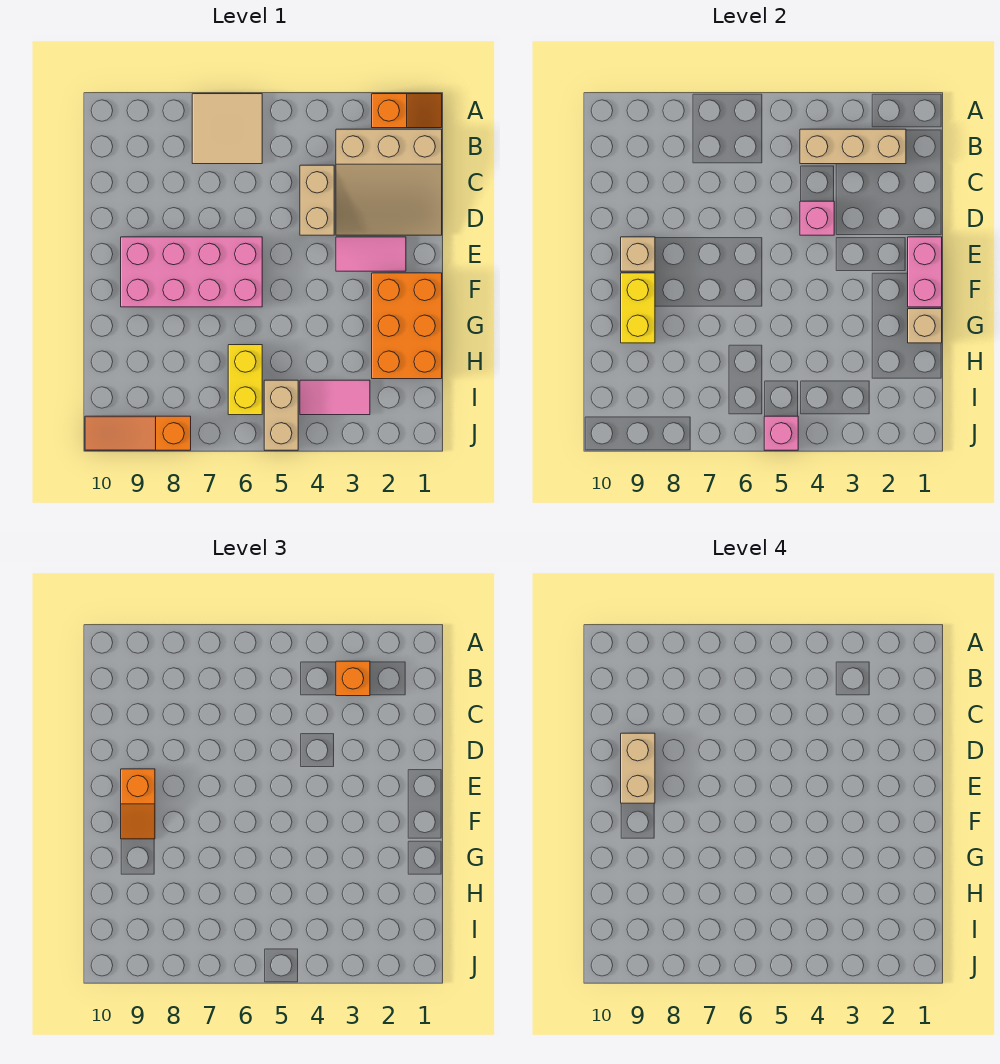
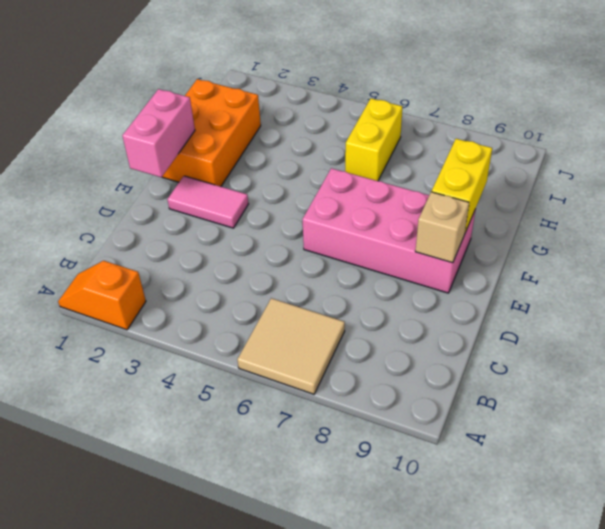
none -> tan slope B1:D3 level 1 top B
none -> tan brick C4:D4 level 1
none -> pink tile I3:I4 level 1

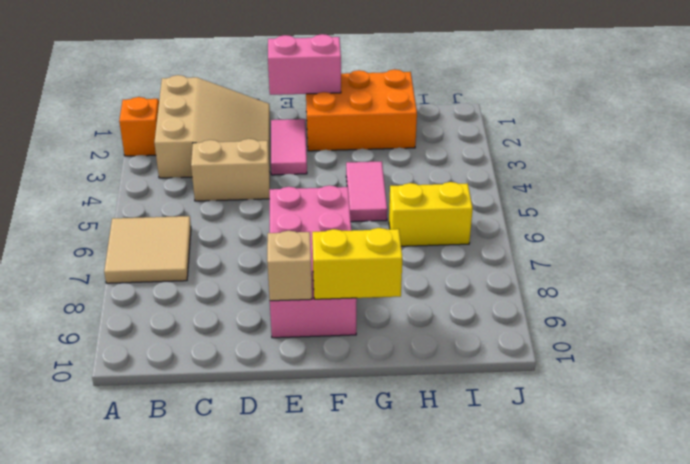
pink tile G4:G5 level 1 -> pink tile I3:I4 level 1
none -> tan brick I5:J5 level 1
none -> orange slope J8:J10 level 1 top 8
none -> tan brick B2:B4 level 2

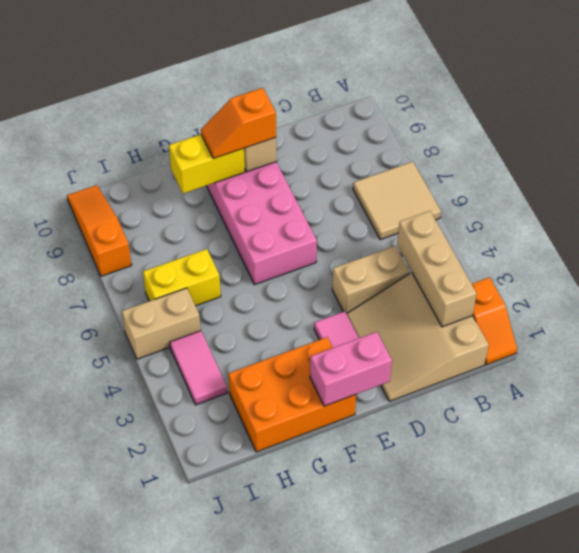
none -> pink brick D4 level 2
none -> tan brick G1 level 2
none -> pink brick J5 level 2

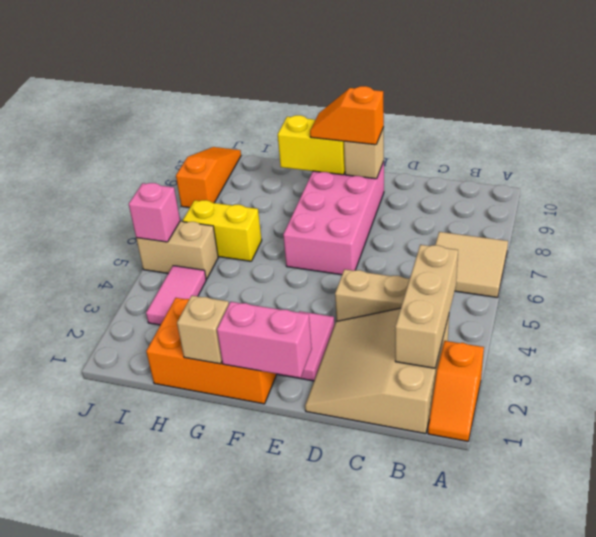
none -> pink brick D4 level 2
none -> orange brick B3 level 3
none -> tan brick D9:E9 level 4

